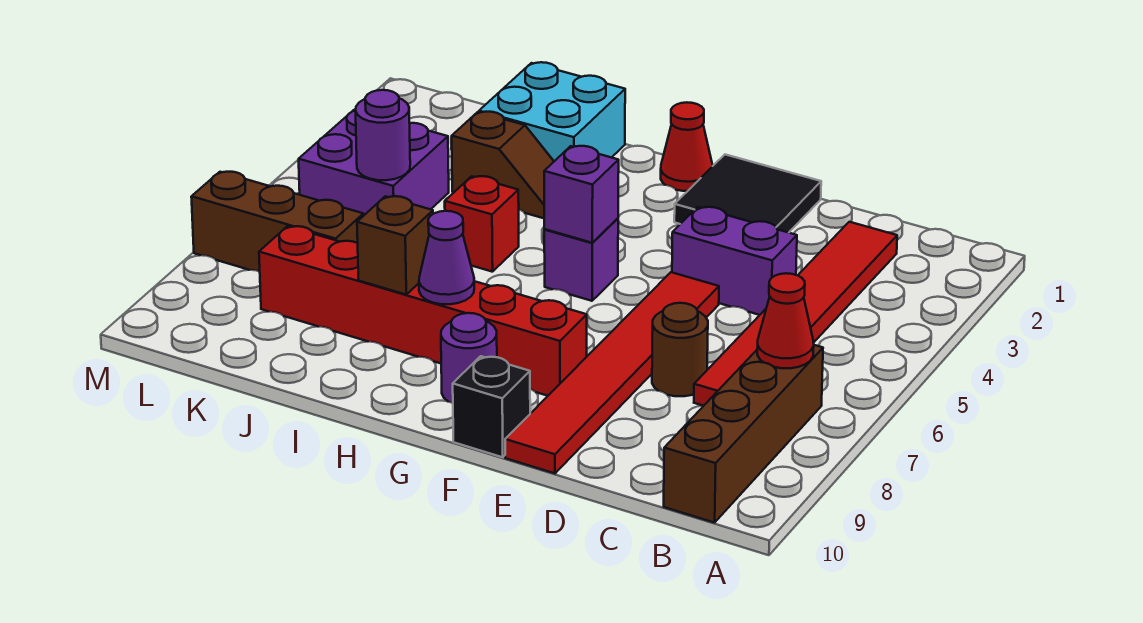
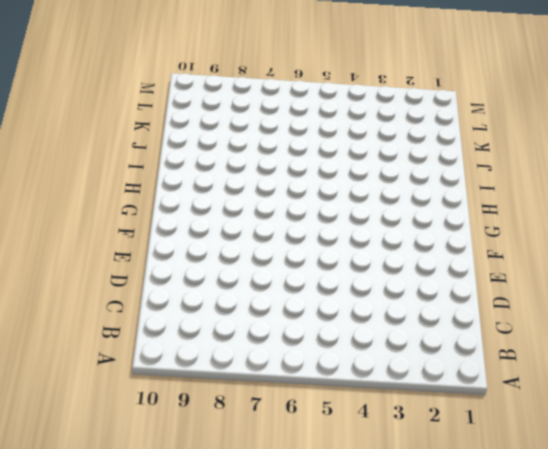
none -> brown brick B7:B10 level 1
none -> red tile C2:C7 level 1
none -> purple brick D4:E4 level 1

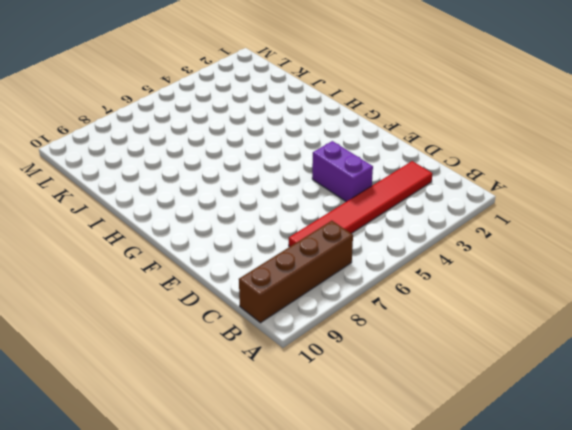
none -> brown round brick D7 level 1
none -> black tile E1:F2 level 1
none -> red tile E5:E10 level 1

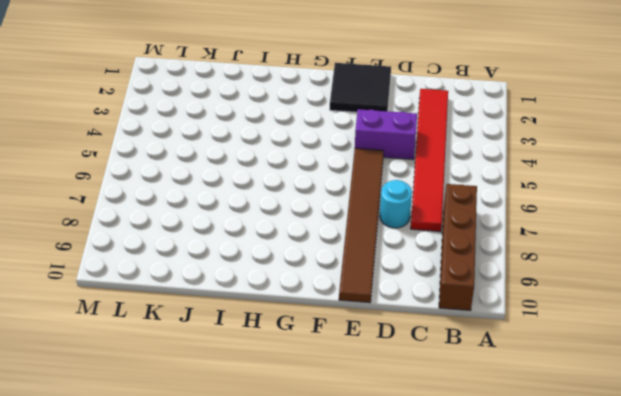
cyan round brick D7 level 1 -> brown round brick D7 level 1
brown tile E5:E10 level 1 -> red tile E5:E10 level 1
none -> red brick F8:K8 level 1
none -> black brick F10 level 1
none -> red cone G1 level 1

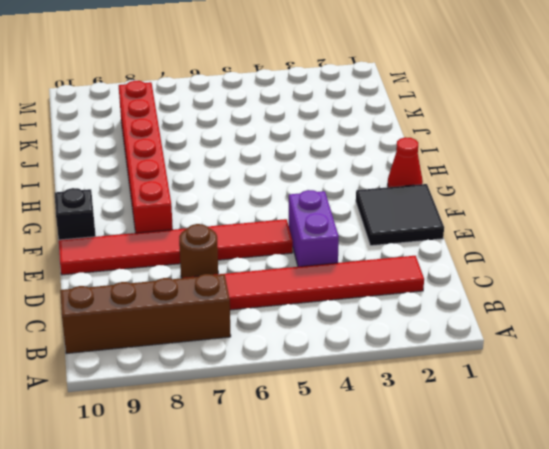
none -> purple brick G5 level 1
none -> purple round brick G9 level 1
none -> cyan brick I1:J2 level 1

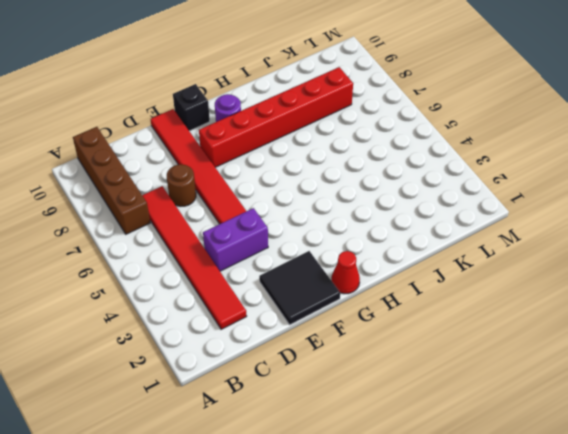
none -> purple brick G5 level 1
none -> cyan brick I1:J2 level 1
none -> brown slope I3:J3 level 1 top J

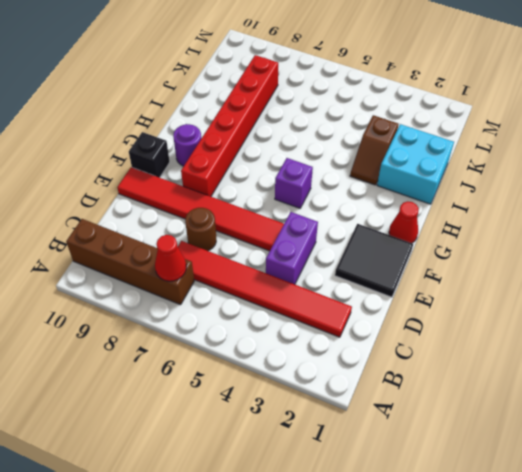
none -> red brick I5 level 1
none -> purple brick K4:L5 level 1
none -> brown brick K7:M7 level 1

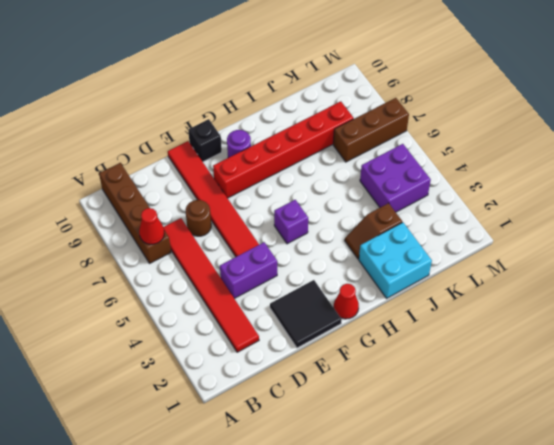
none -> red brick I5 level 1
none -> purple brick G5 level 2
none -> purple cone H8 level 2

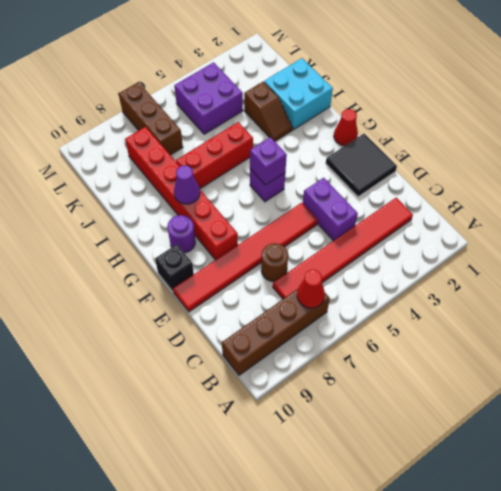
red brick I5:I7 level 1 -> red brick I5 level 1
none -> brown brick I8 level 2
none -> purple round brick K5 level 2

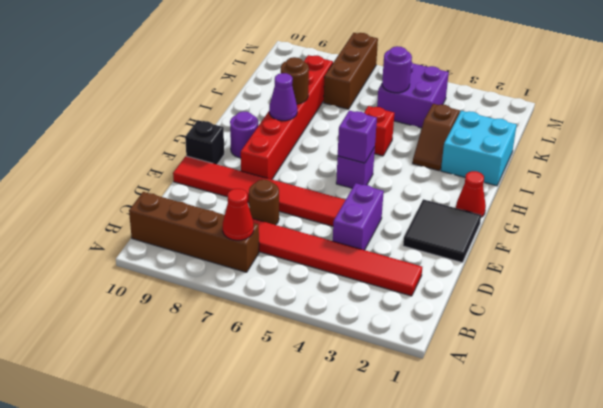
brown round brick I8 level 2 -> brown brick I8 level 2

